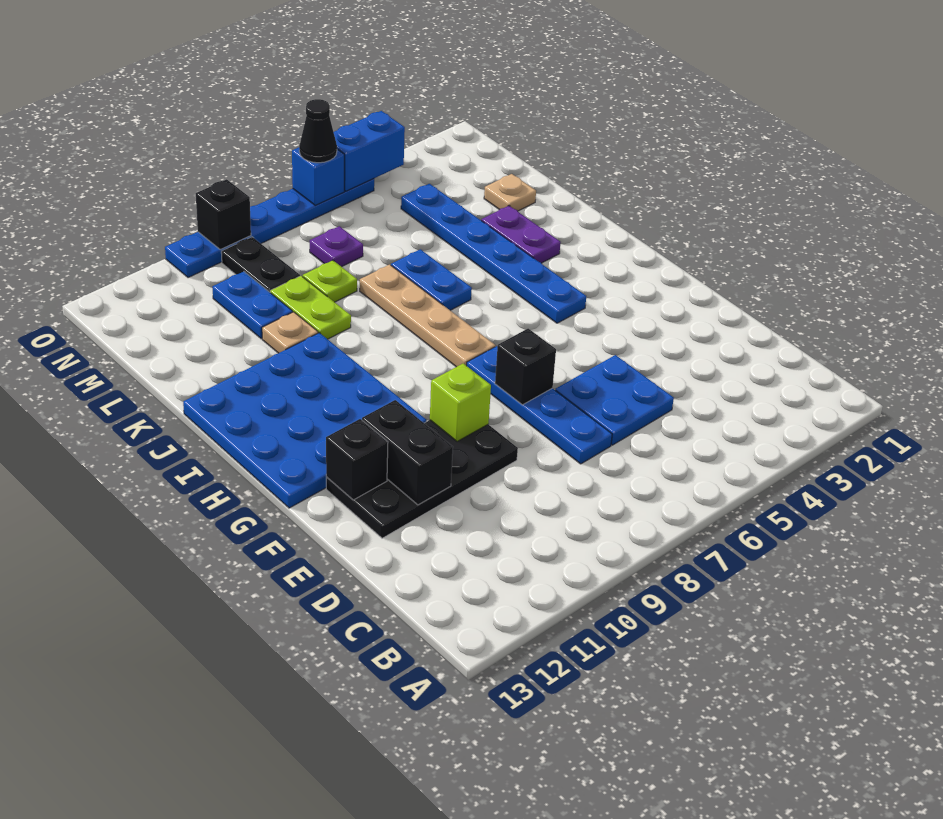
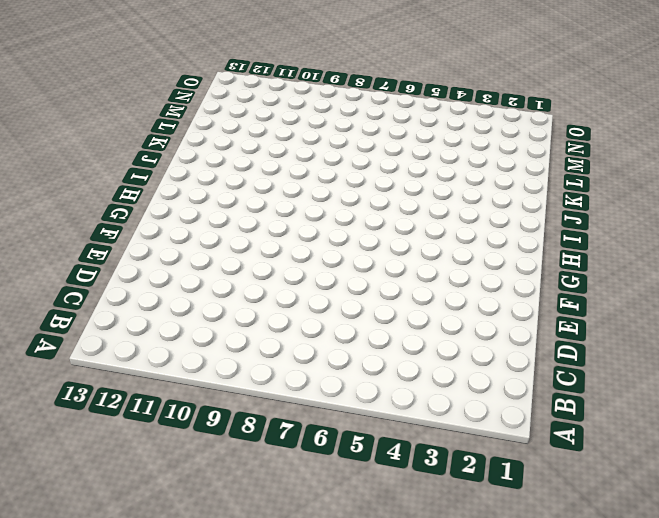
none -> blue plate D5:E6 level 1
none -> blue plate D7:G7 level 1
none -> black plate E9:F12 level 1

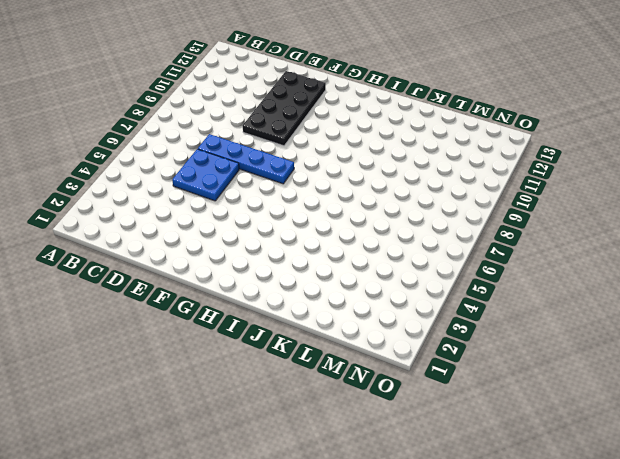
none -> blue plate G10:J13 level 1
none -> blue plate H4:M4 level 1
none -> tan plate H7:K7 level 1

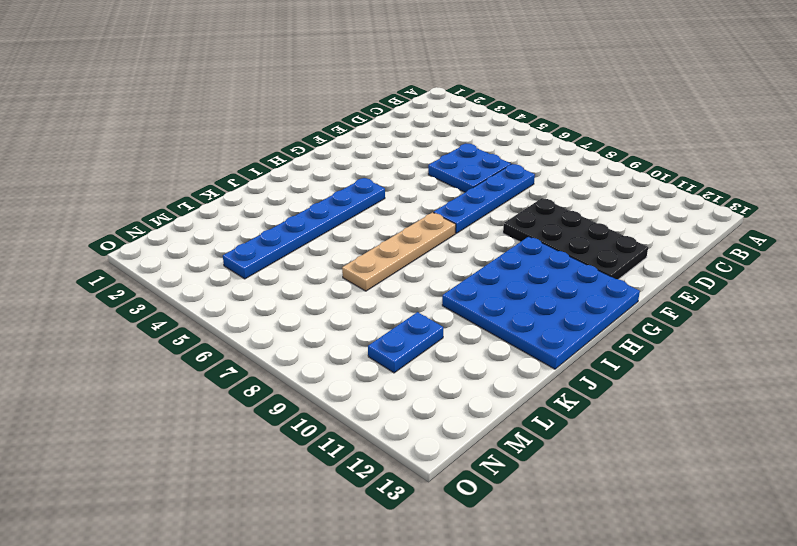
none -> purple plate J3:K3 level 1
none -> blue plate J6:K6 level 1
none -> lime plate K9:L9 level 1

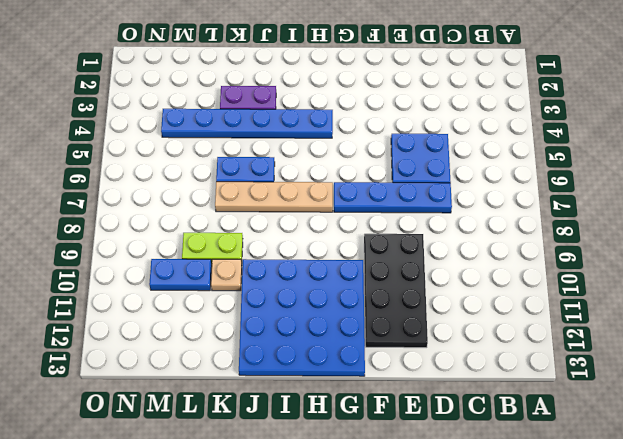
none -> tan plate L2 level 1
none -> lime plate L8 level 1
none -> purple plate M7 level 1

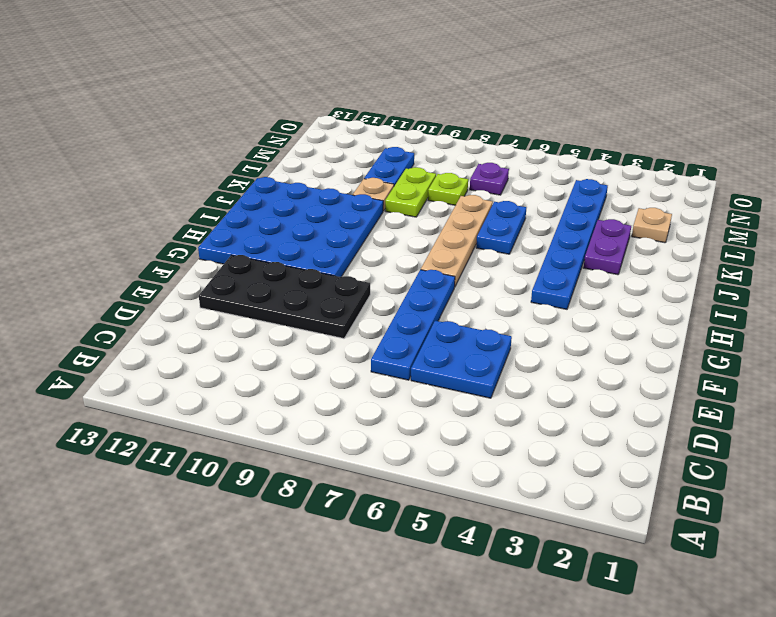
none -> black plate M9:N9 level 1
none -> blue plate O5:O10 level 1
none -> black brick E11:F11 level 2

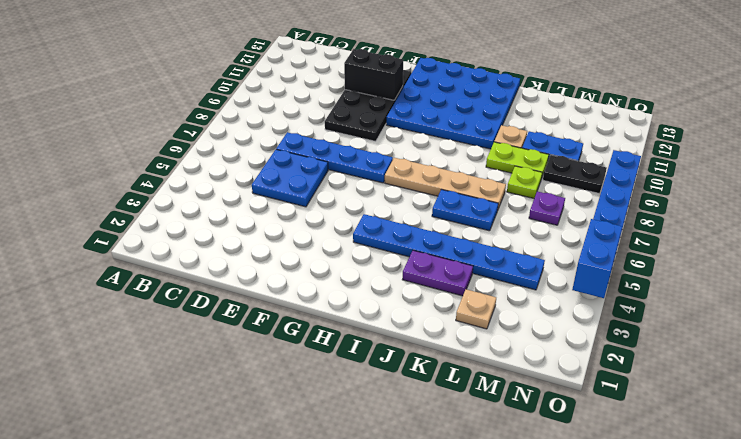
none -> black brick F7 level 2
none -> lime brick F9 level 2
none -> black brick F12 level 2

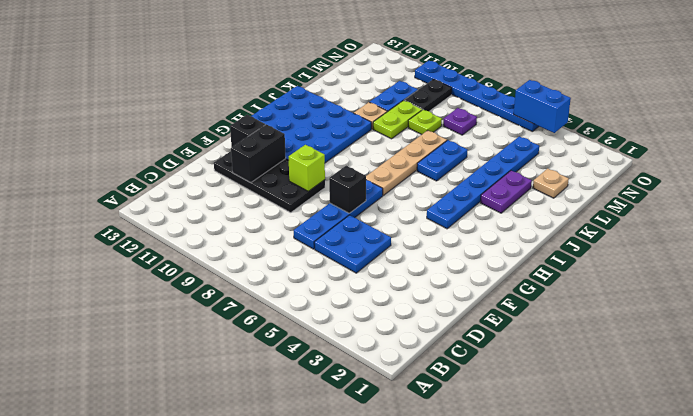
none -> blue brick O6 level 2
none -> black brick O9 level 2
none -> black cone O6 level 3

